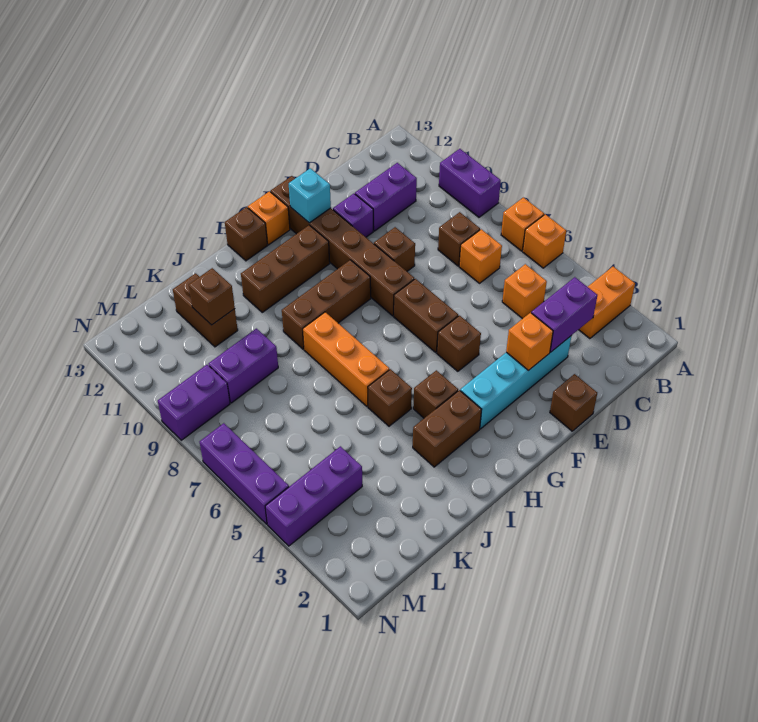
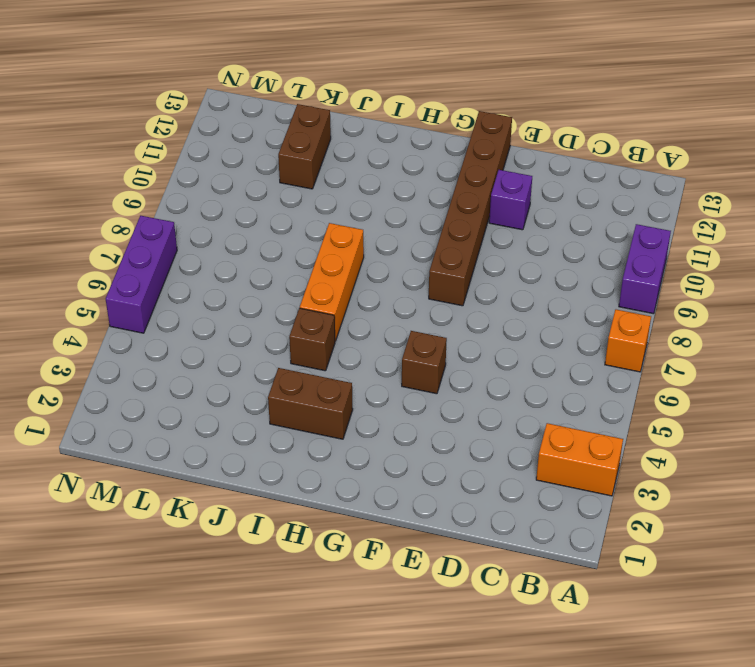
none -> orange brick A6 level 1
none -> orange brick C5 level 1
none -> orange brick C7 level 1
none -> brown brick C8 level 1

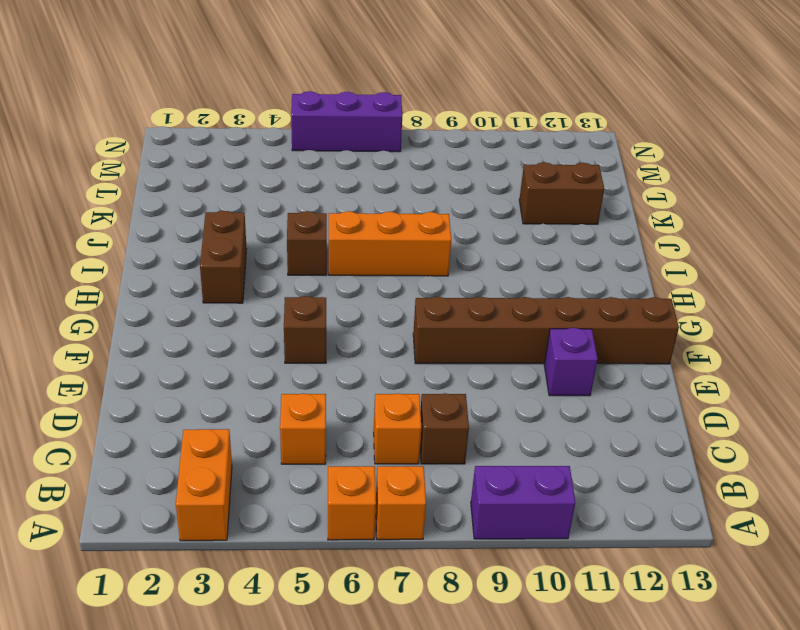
none -> purple brick C11:D11 level 1
none -> cyan brick D3:G3 level 1
none -> brown brick E1 level 1
none -> brown brick E9 level 1

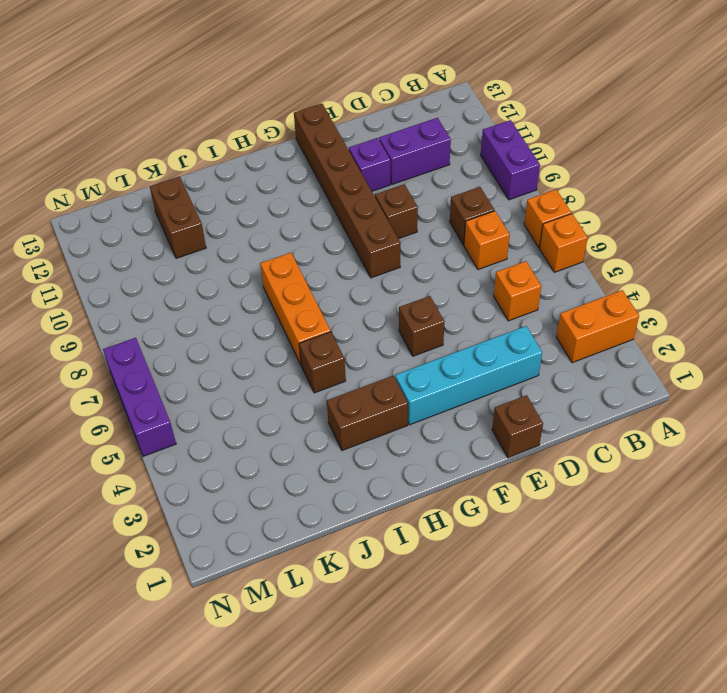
none -> brown brick F6:F7 level 1
none -> brown brick G9:I9 level 1
none -> brown brick G11:I11 level 1
none -> orange brick G13 level 1

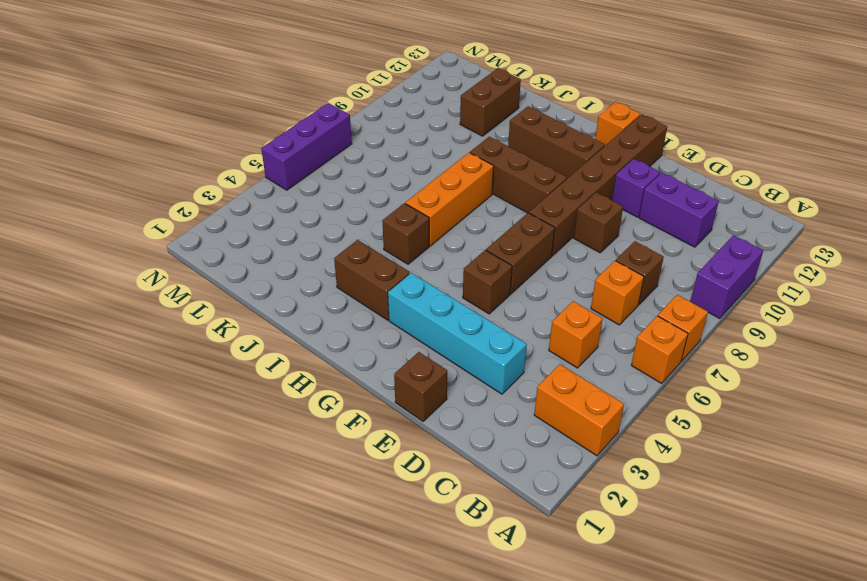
none -> brown brick H4 level 1
none -> brown brick H13 level 1
none -> purple brick K9:L9 level 1
none -> purple brick L4:N4 level 1

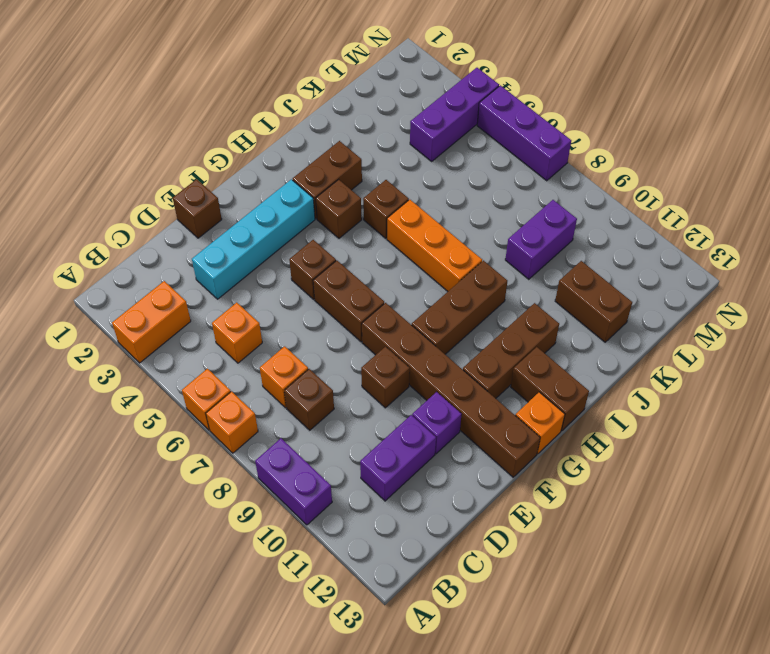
brown brick H12:H13 level 1 -> brown brick H13 level 1
none -> purple brick M9:N9 level 1
none -> purple brick C3:D3 level 2
none -> orange brick E3 level 2
none -> cyan brick F12 level 2

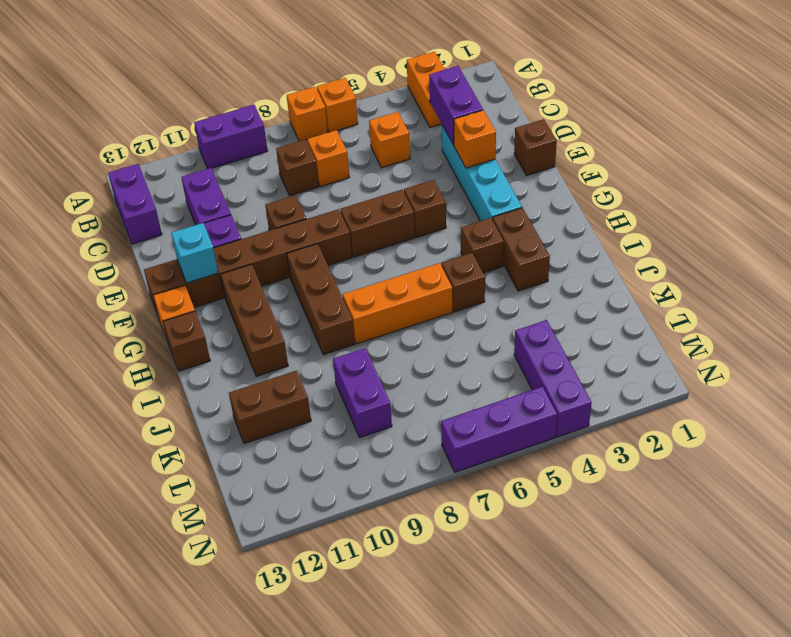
purple brick B13:C13 level 1 -> purple brick M9:N9 level 1
none -> brown brick K11 level 2

